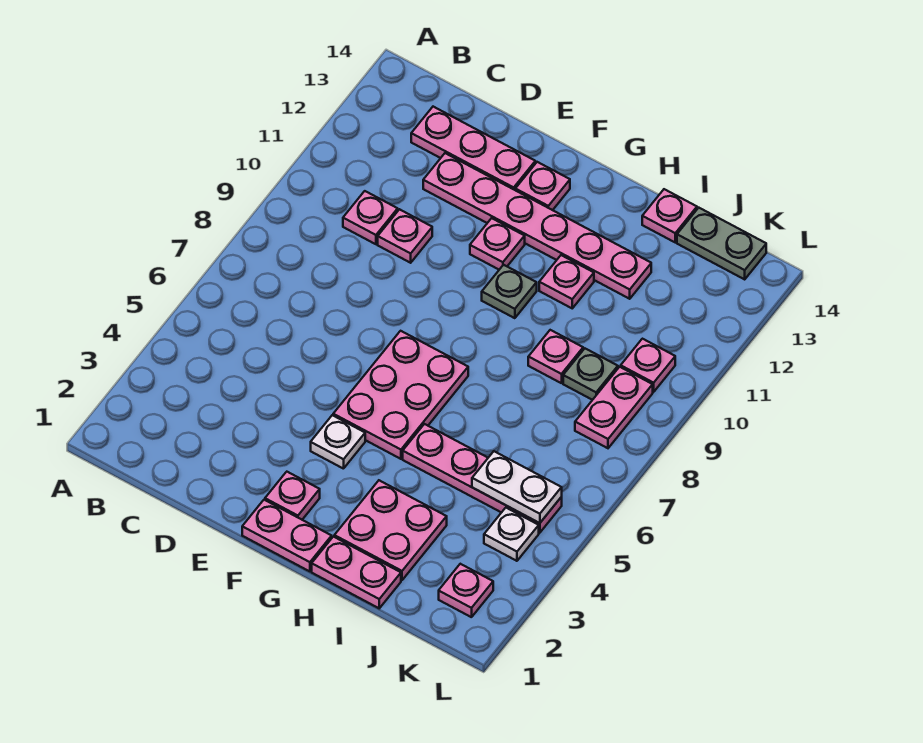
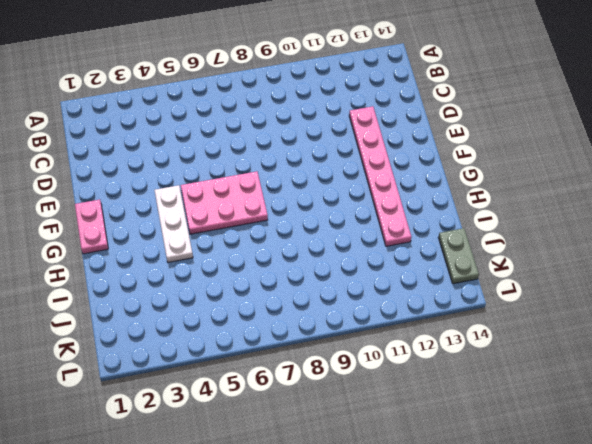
white plate F4:H4 level 1 -> white plate F4 level 1
none -> pink plate C10 level 1
none -> pink plate C13:E13 level 1
none -> pink plate D10 level 1

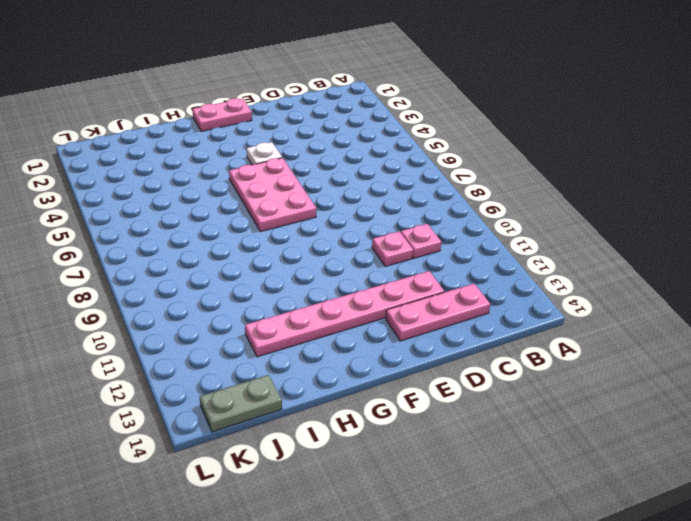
none -> pink plate F2 level 1
none -> pink plate F11 level 1
none -> pink plate F13 level 1

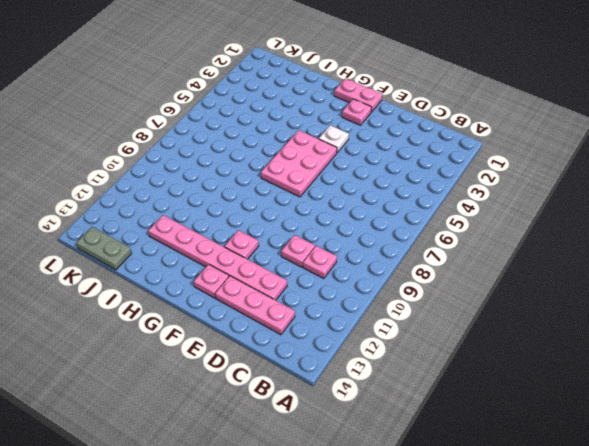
none -> grey plate G10 level 1
none -> pink plate H1:I1 level 1
none -> pink plate H2:I3 level 1

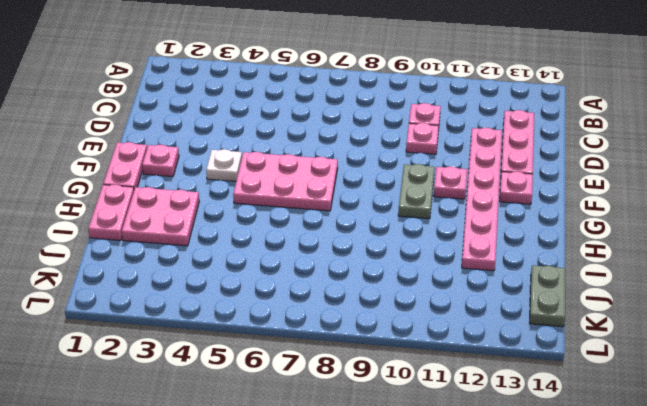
grey plate F10:G10 level 1 -> grey plate G10 level 1
none -> pink plate H5:K5 level 1
none -> pink plate H11 level 1
none -> pink plate I9 level 1

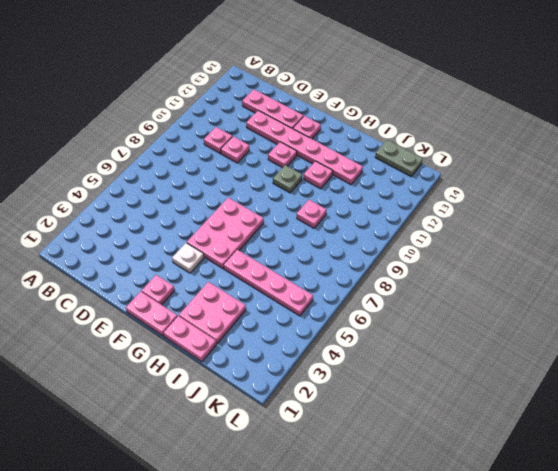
none -> pink plate I14 level 1
none -> grey plate J9 level 1
none -> pink plate K2 level 1

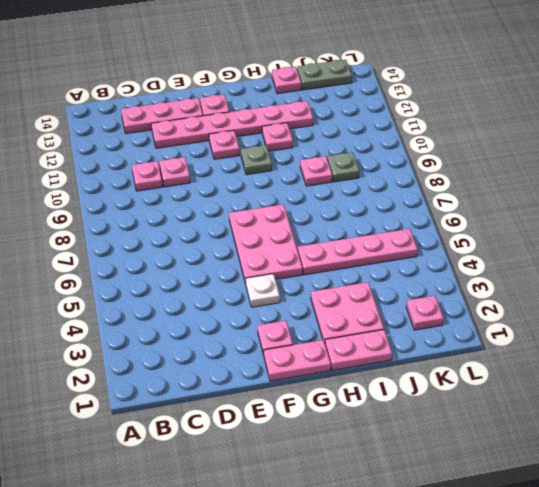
none -> white plate K4 level 1
none -> pink plate K8:K9 level 1
none -> pink plate K10 level 1

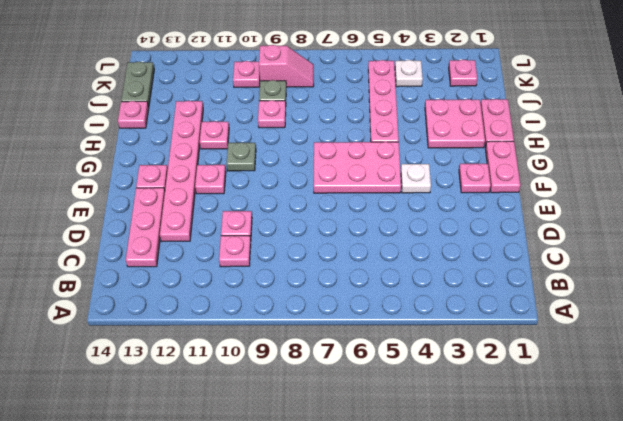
pink slope K8:K9 level 1 top 9 -> pink plate K8:K9 level 1
none -> white plate J5:K5 level 2

